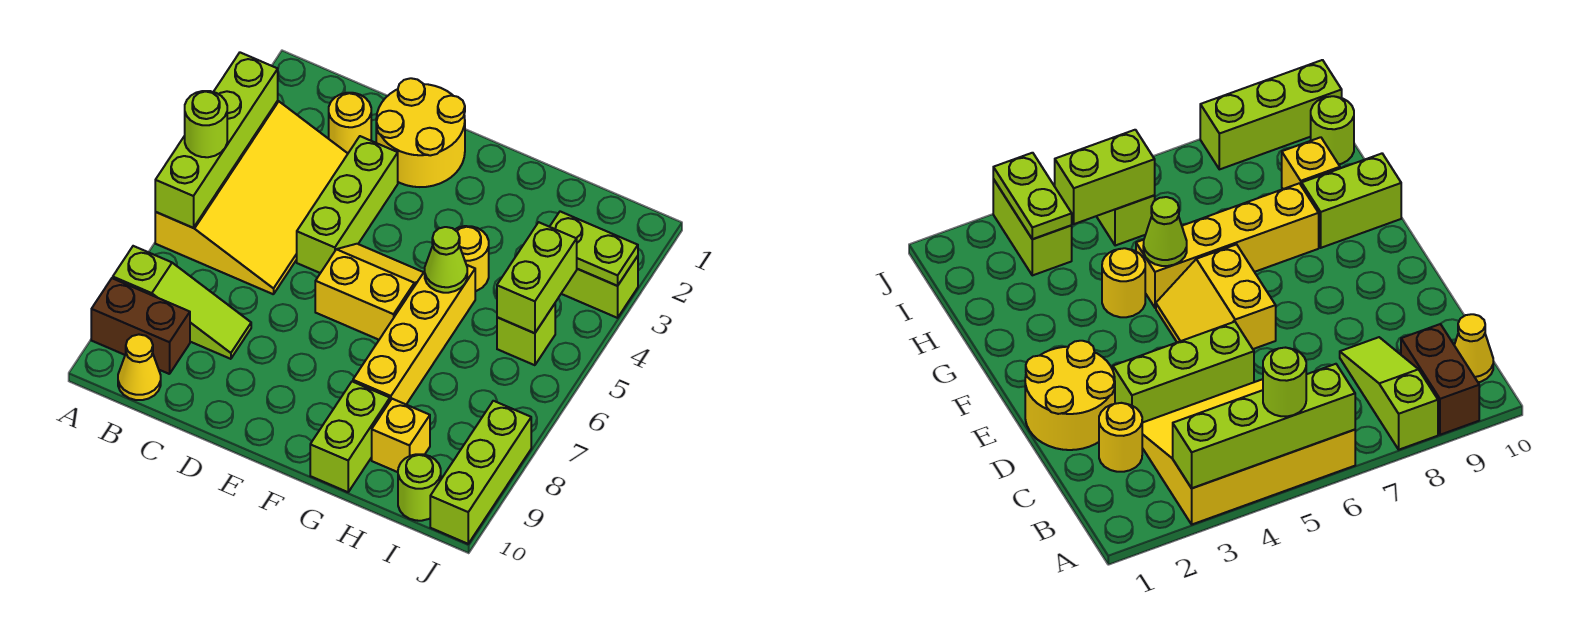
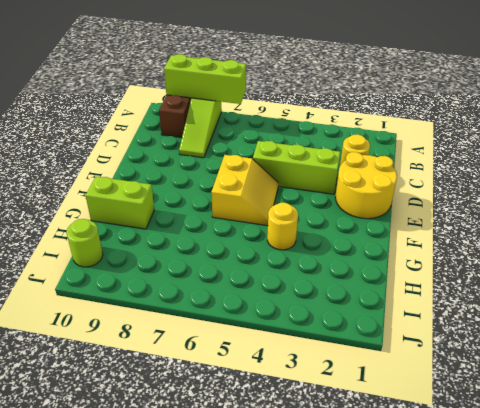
lime brick A7:A9 level 2 -> lime brick J8:J10 level 1
none -> yellow slope A3:C6 level 1 top A
none -> yellow cone B10 level 1
none -> yellow brick G5:G8 level 1

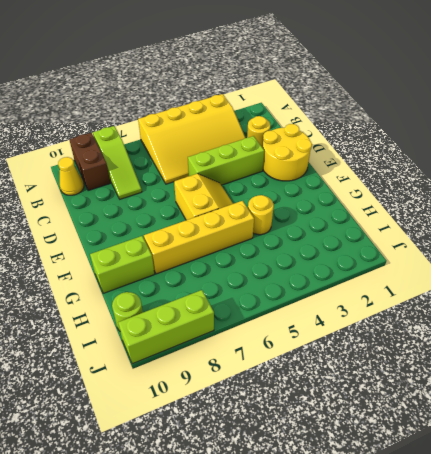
none -> yellow brick H9 level 1
none -> lime brick I3:J3 level 1
none -> lime brick I5 level 1

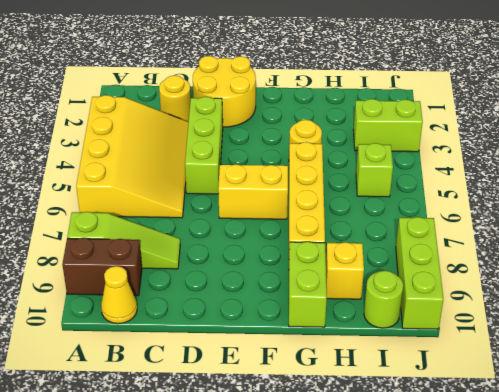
none -> lime brick A3:A6 level 2
none -> lime cone G5 level 2
none -> lime plate I3:J3 level 2

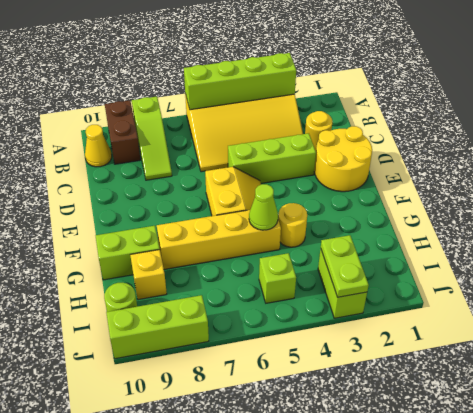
none -> lime brick I4:I5 level 2
none -> lime round brick A5 level 3

